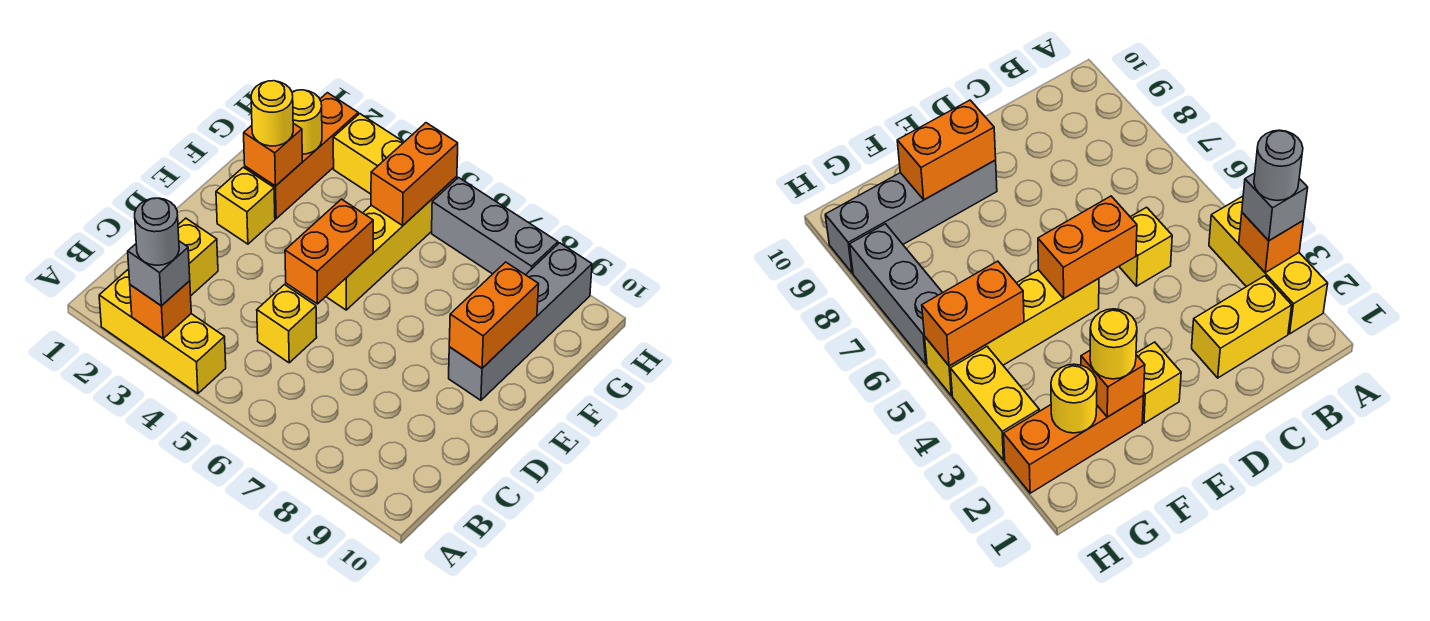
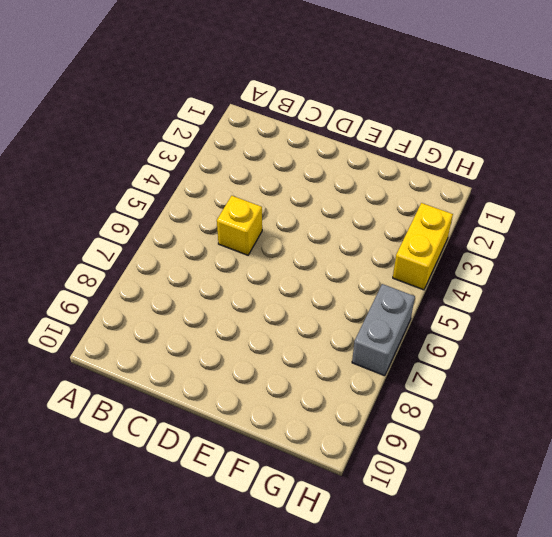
grey brick H6:H7 level 1 -> grey brick H6:H8 level 1
none -> yellow brick A2:A4 level 1
none -> yellow brick B2:C2 level 1
none -> yellow brick E2 level 1

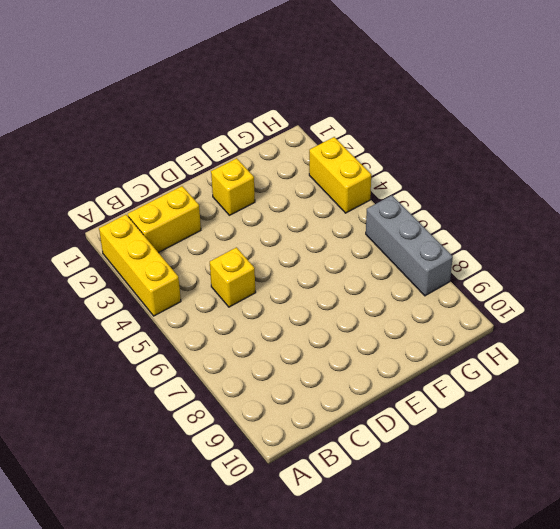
none -> yellow brick E5:H5 level 1
none -> grey brick E9:H9 level 1
none -> orange brick F2:H2 level 1

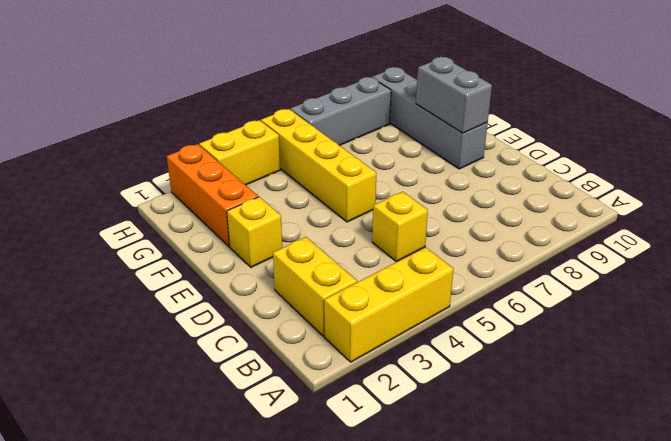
grey brick E9:F9 level 2 -> orange brick E9:F9 level 2
none -> orange brick A3 level 2
none -> orange brick D5:E5 level 2
none -> orange brick F2 level 2

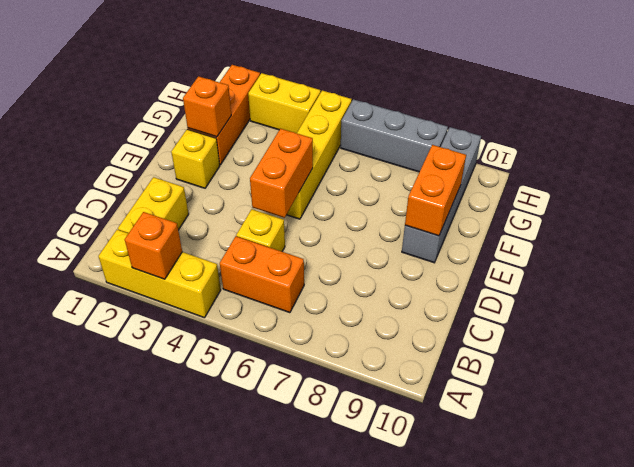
orange brick B5:B6 level 1 -> orange brick G5:H5 level 2
none -> yellow round brick G2 level 2
none -> grey brick A3 level 3
none -> yellow round brick F2 level 3

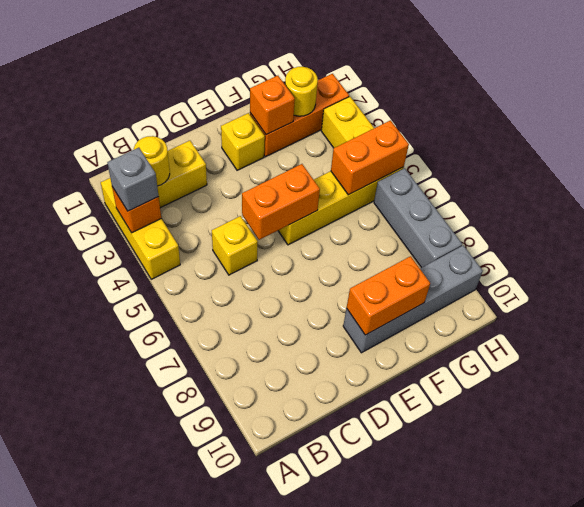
yellow round brick B2 level 2 -> yellow round brick F2 level 3
none -> grey round brick A3 level 4

